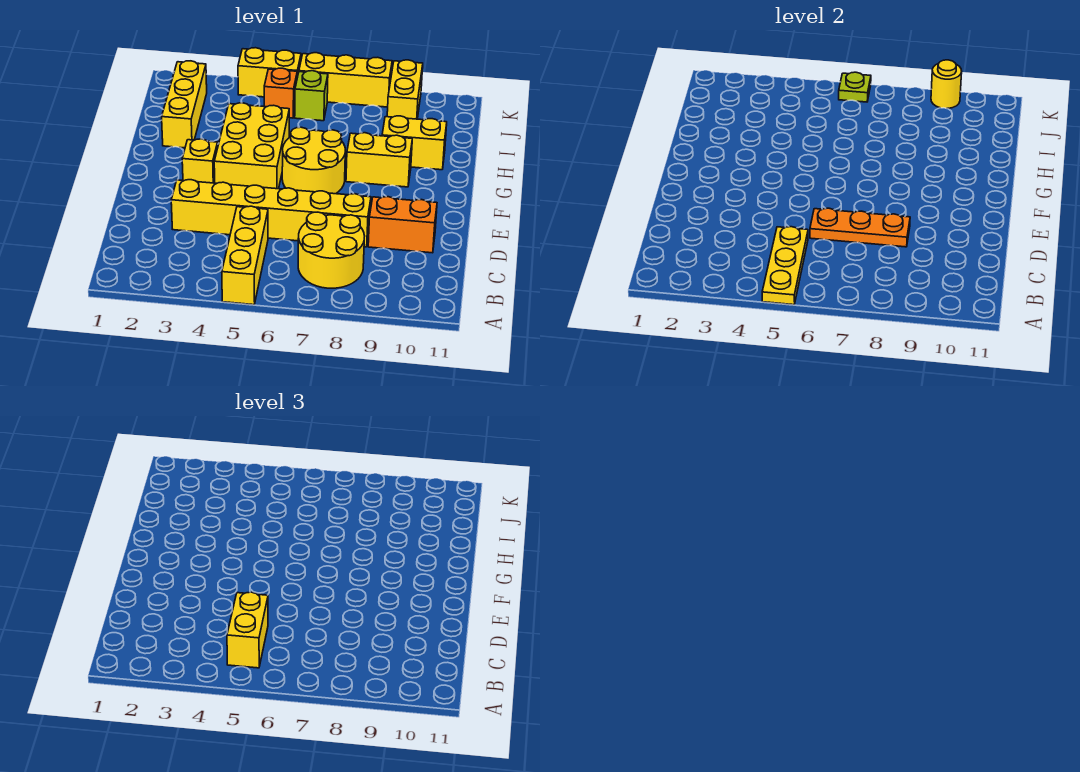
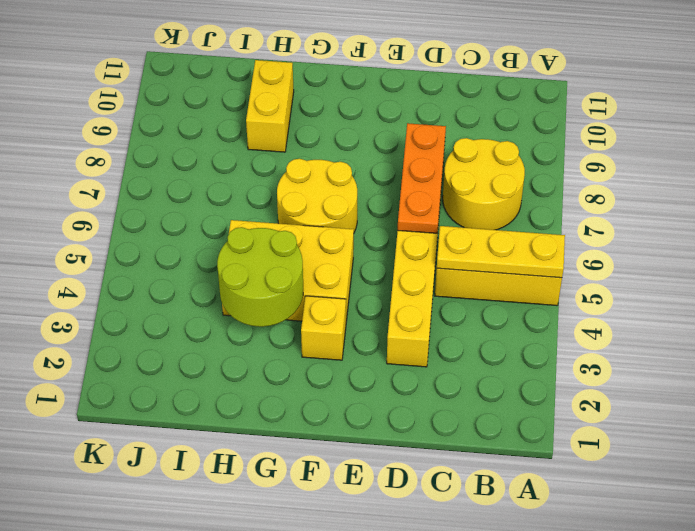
lime round brick G3:H4 level 2 -> none
none -> orange brick D9:D10 level 1
none -> yellow brick G8:G9 level 1
none -> yellow brick H2:J2 level 1

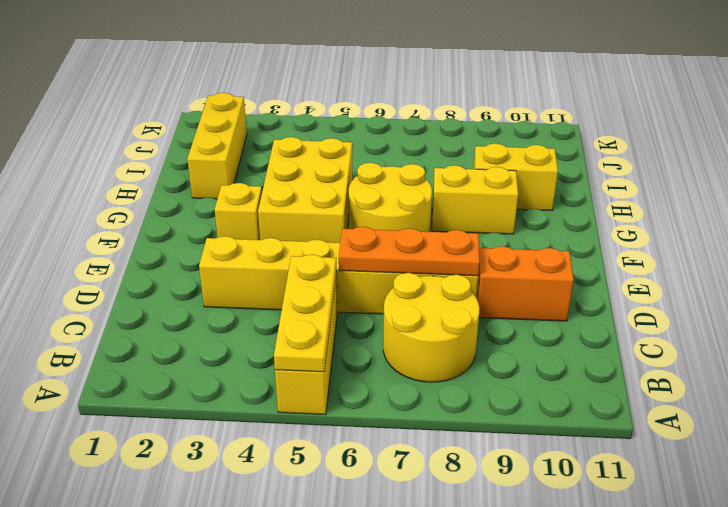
none -> orange brick J5 level 1
none -> lime brick J6 level 1
none -> yellow brick J9:K9 level 1

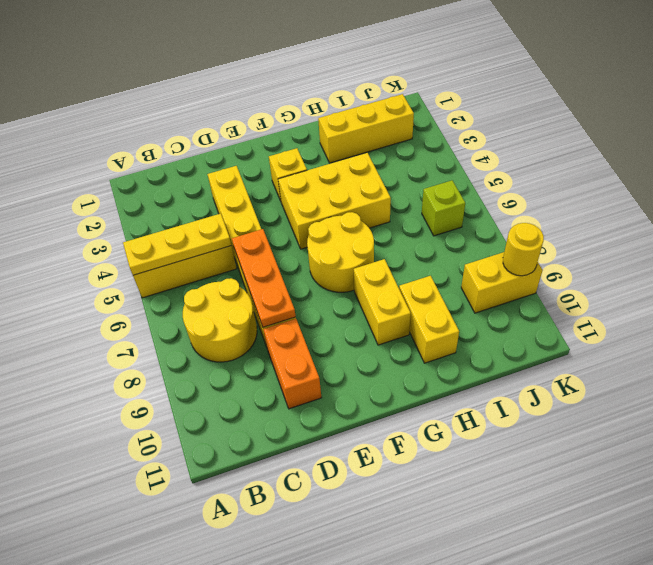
none -> orange brick J5 level 1
none -> yellow brick K4:K5 level 1
none -> yellow brick K6:K8 level 1

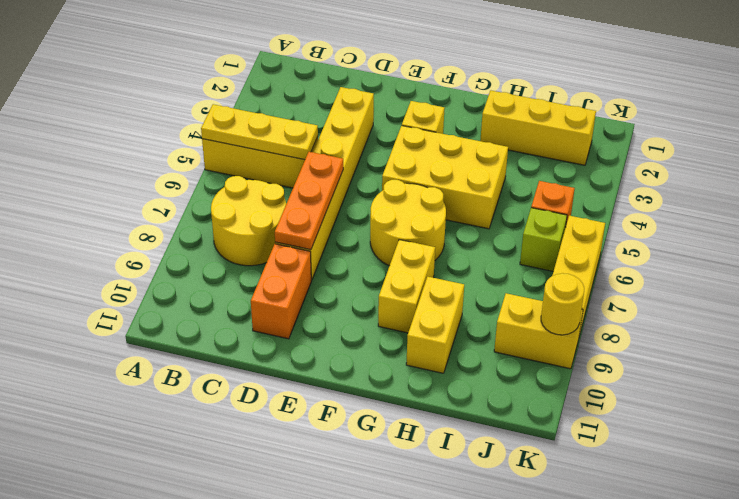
none -> yellow brick K4:K5 level 1
none -> lime plate K6 level 2
none -> yellow brick B5:C5 level 3

